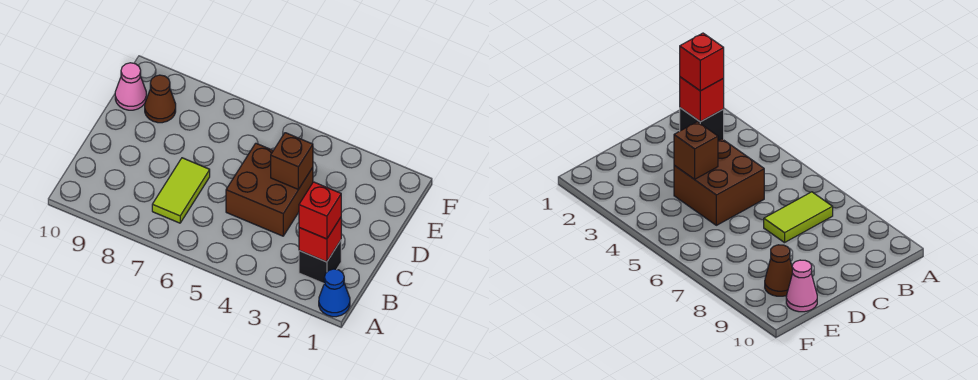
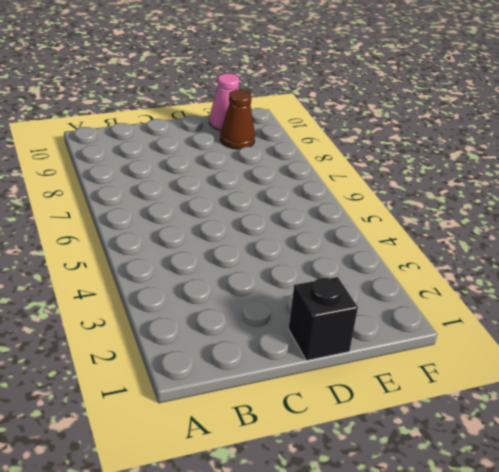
black brick D1 level 1 -> black brick B2 level 1
none -> blue cone A1 level 1
none -> lime tile B7:C7 level 1

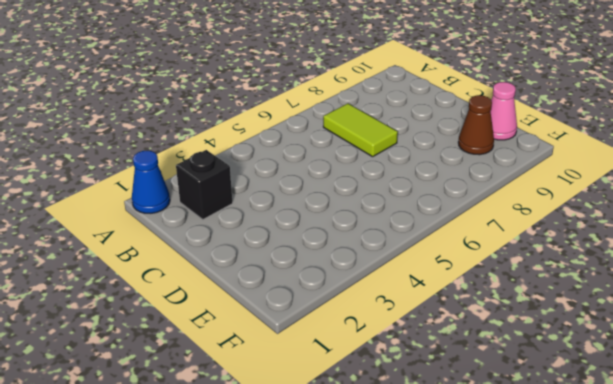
none -> brown brick C4:D5 level 1
none -> red brick B2 level 2

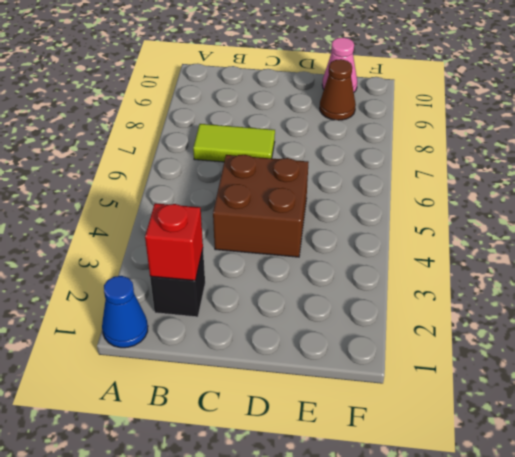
none -> brown brick D4 level 2
none -> red brick B2 level 3

